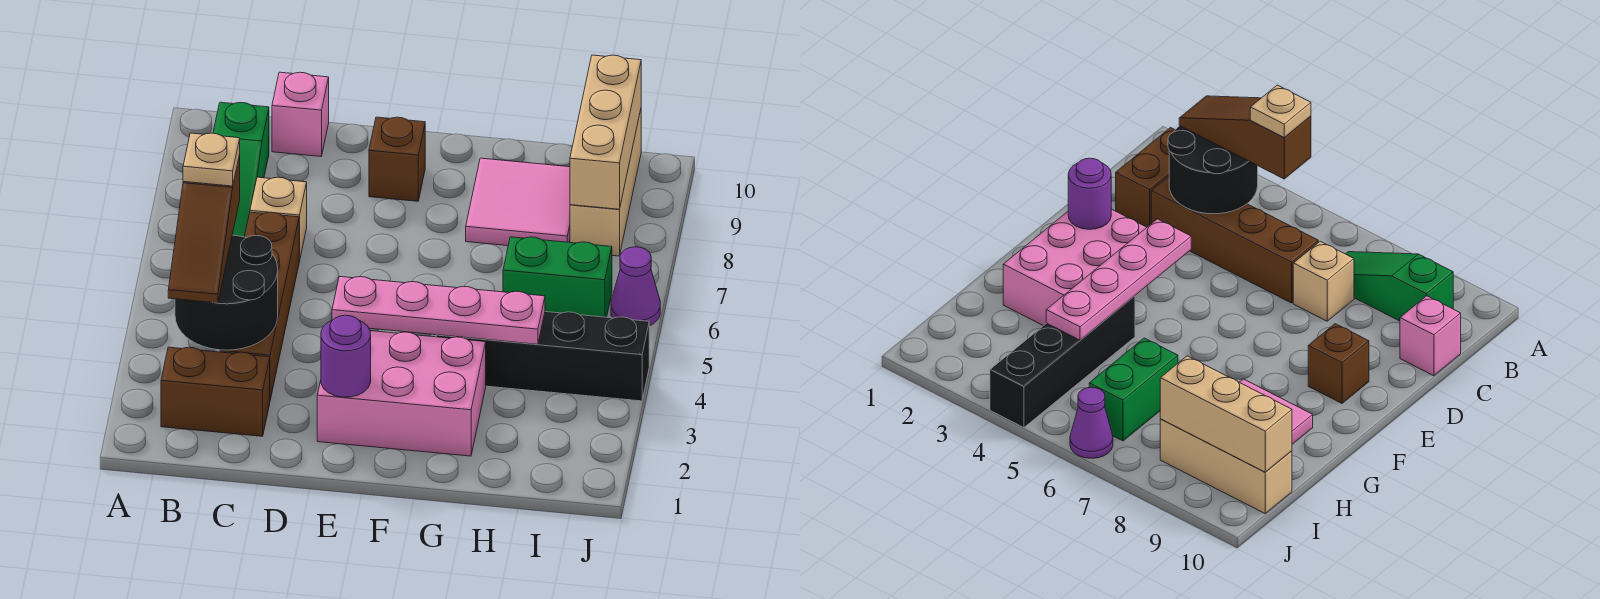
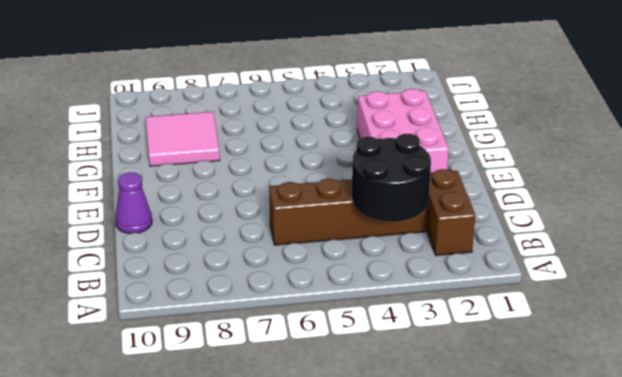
purple cone D10 level 1 -> purple cone J6 level 1
none -> green slope B7:B9 level 1 top 9
none -> tan brick C7 level 1
none -> pink brick C10 level 1

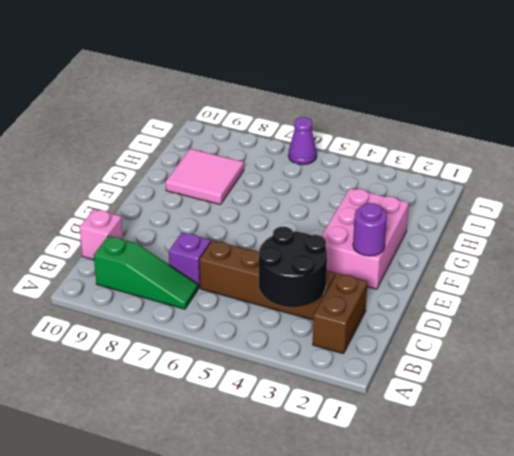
purple brick C7 level 1 -> tan brick C7 level 1
none -> brown brick E9 level 1
none -> black brick G4:J4 level 1
none -> green brick H6:I6 level 1

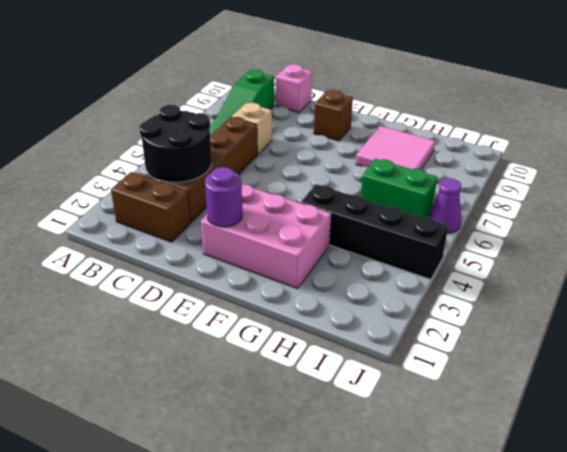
none -> tan brick I8:I10 level 1
none -> pink plate E4:H4 level 2
none -> tan brick I8:I10 level 2

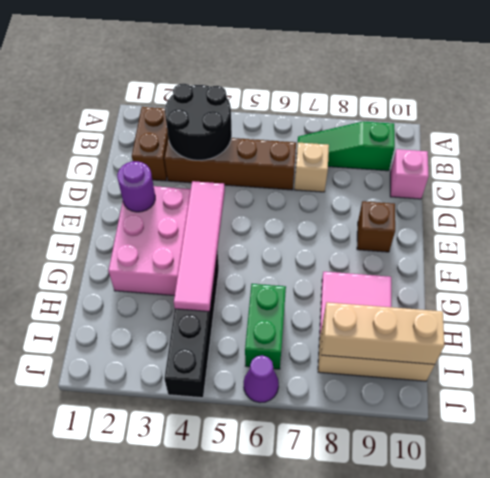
pink tile E4:H4 level 2 -> pink plate E4:H4 level 2
none -> brown slope B3:B5 level 3 top 5
none -> tan plate B5 level 4

